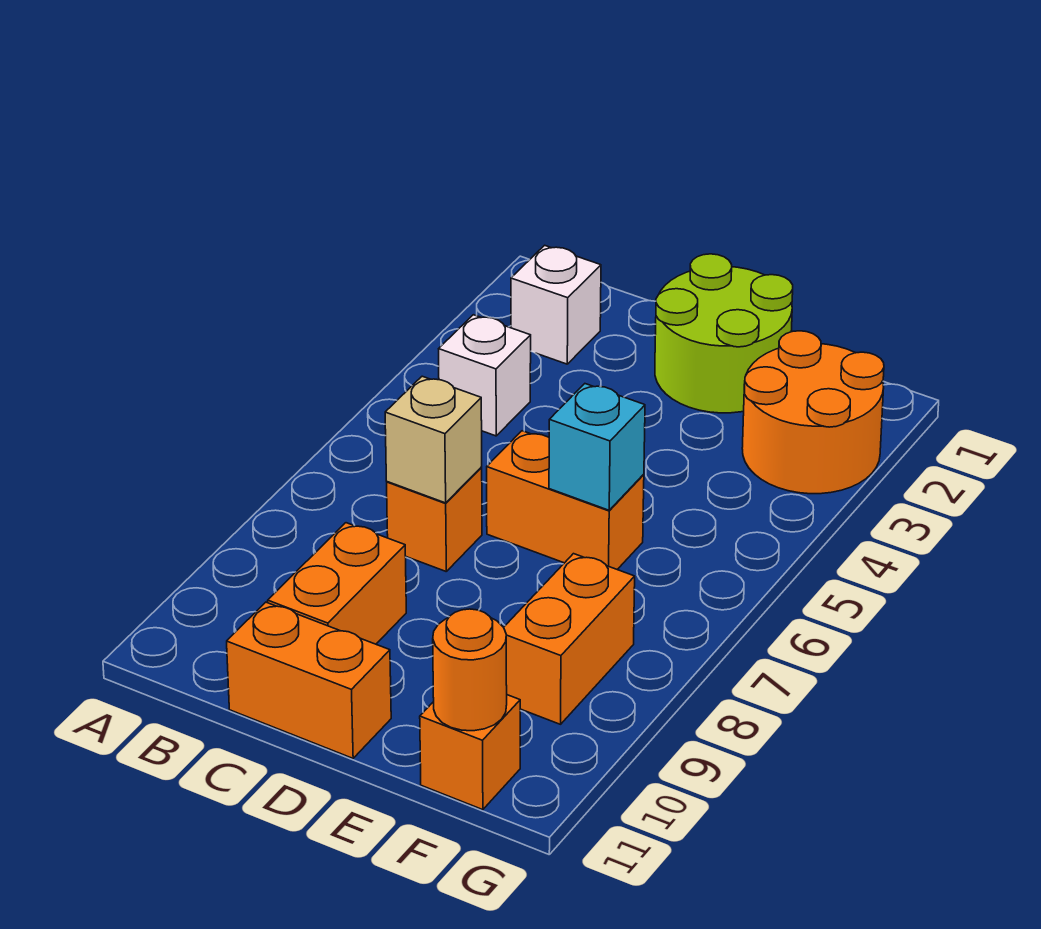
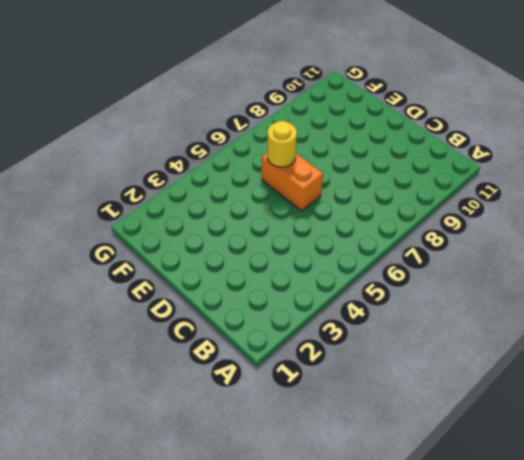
yellow round brick E6 level 2 -> cyan brick E6 level 2
none -> white brick B2 level 1
none -> white brick B4 level 1
none -> orange brick C7 level 1

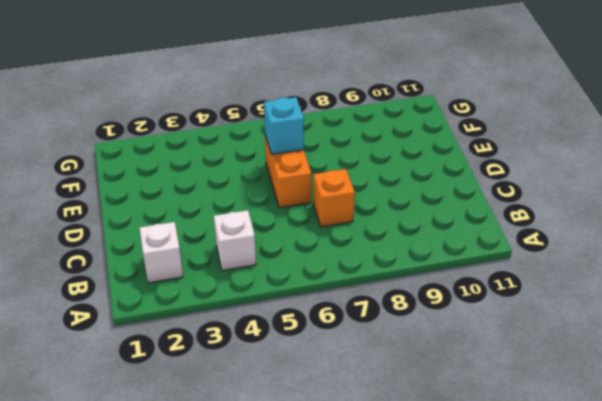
none -> orange brick C9:C10 level 1
none -> orange brick C11:D11 level 1
none -> lime round brick D1:E2 level 1

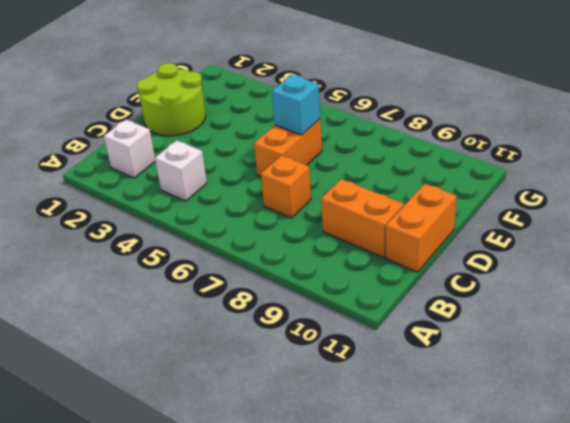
none -> orange round brick F2:G3 level 1
none -> orange brick F8:F9 level 1
none -> orange brick F11 level 1

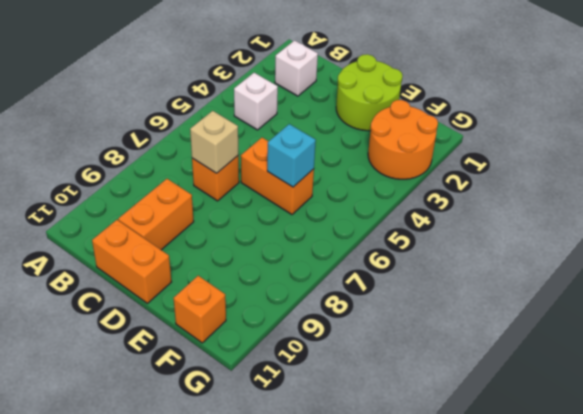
none -> orange brick F8:F9 level 1
none -> orange round brick F11 level 2

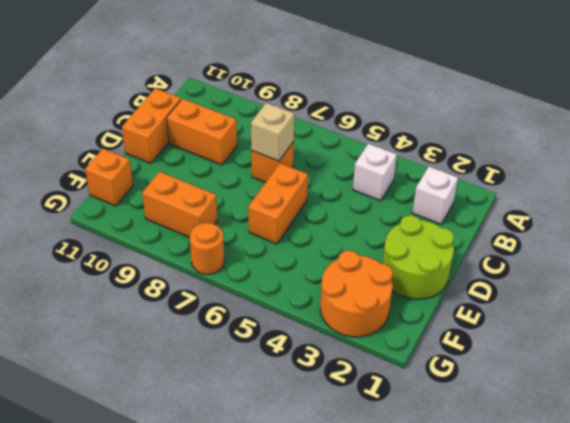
orange round brick G7 level 1 -> orange round brick F11 level 2
none -> cyan brick E6 level 2

